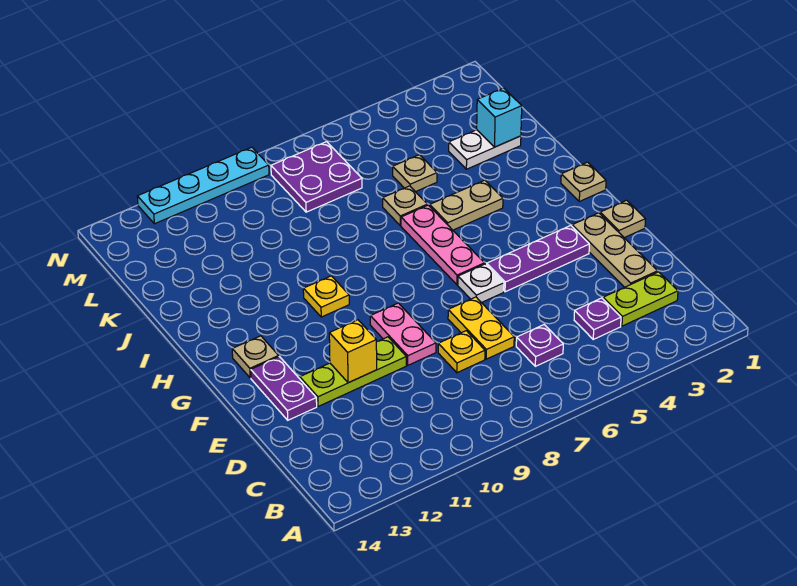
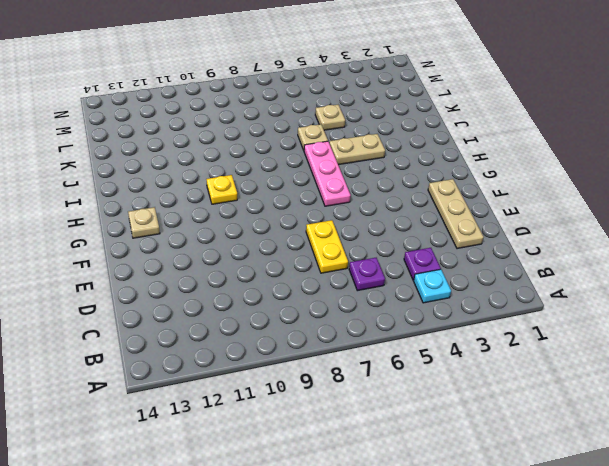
cyan plate B4 level 1 -> none
none -> lime plate C2:C3 level 1
none -> yellow plate D8 level 1
none -> pink plate E9:F9 level 1

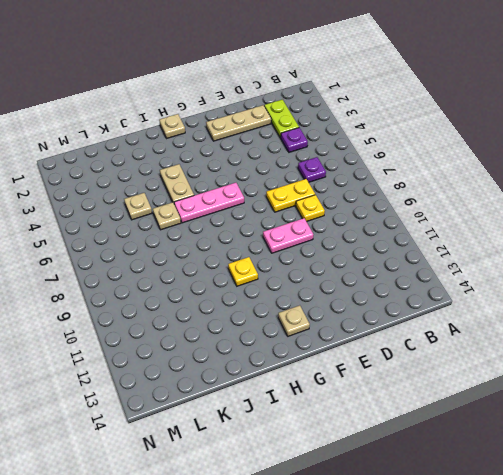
none -> lime plate E10:E12 level 1
none -> purple plate E13:F13 level 1
none -> tan plate F1 level 1

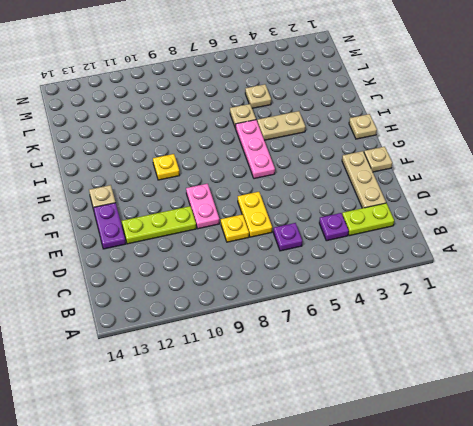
none -> purple plate F3:F5 level 1
none -> white plate F6 level 1
none -> white plate K2:K3 level 1

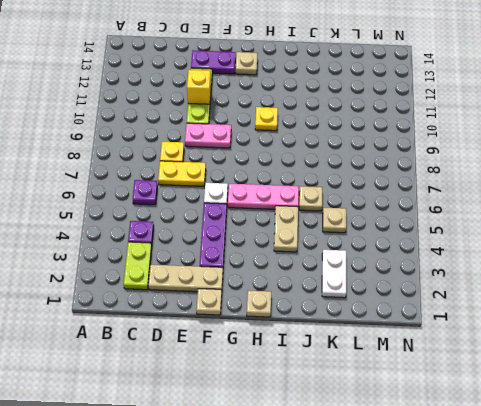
none -> purple plate L7:M8 level 1
none -> cyan plate N9:N12 level 1
none -> cyan brick K2 level 2

